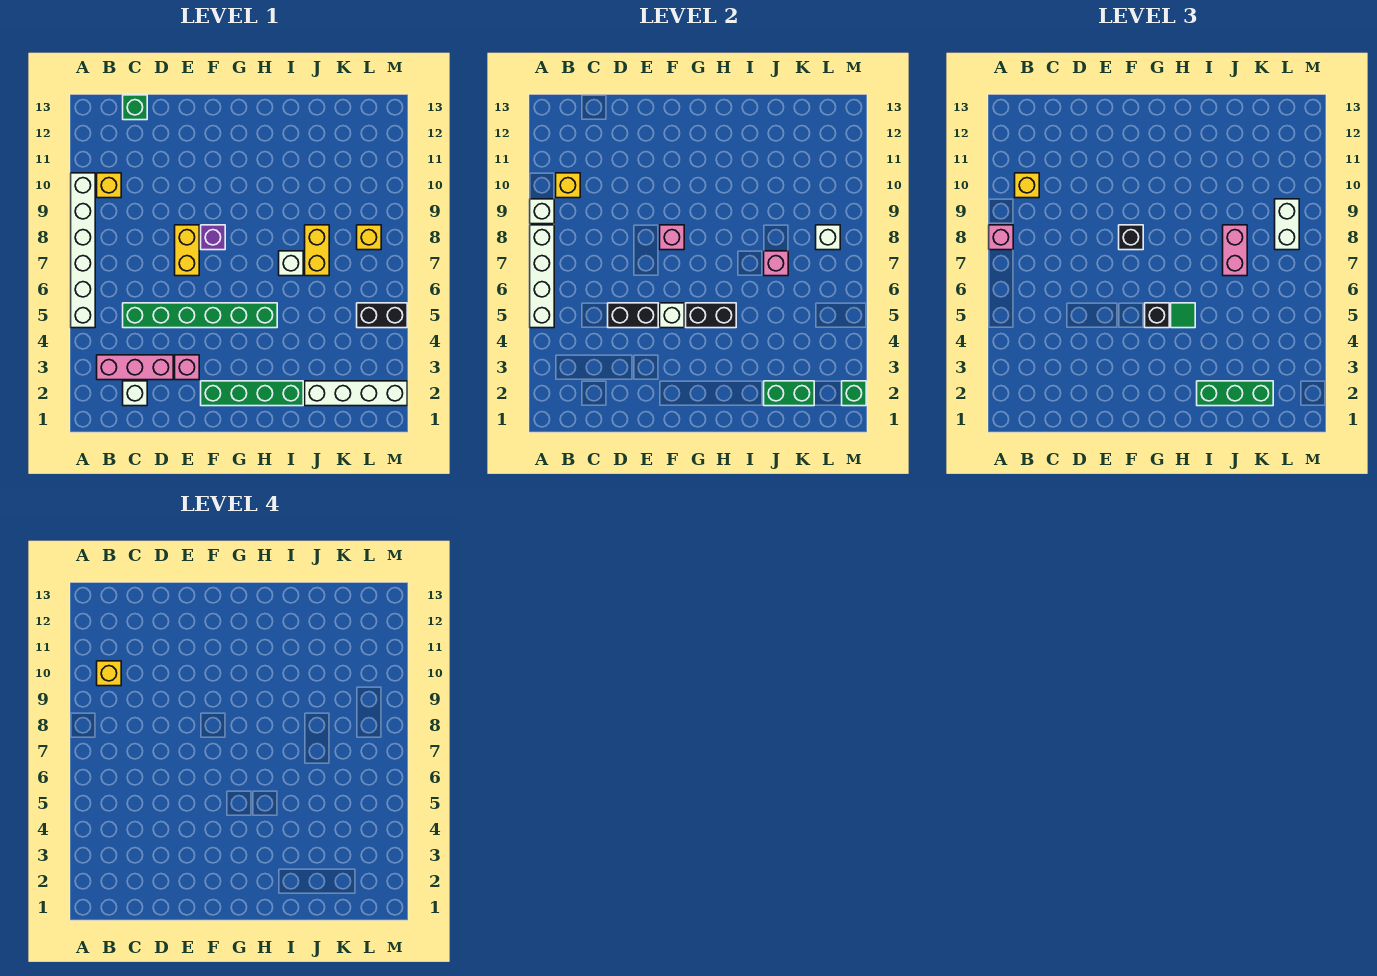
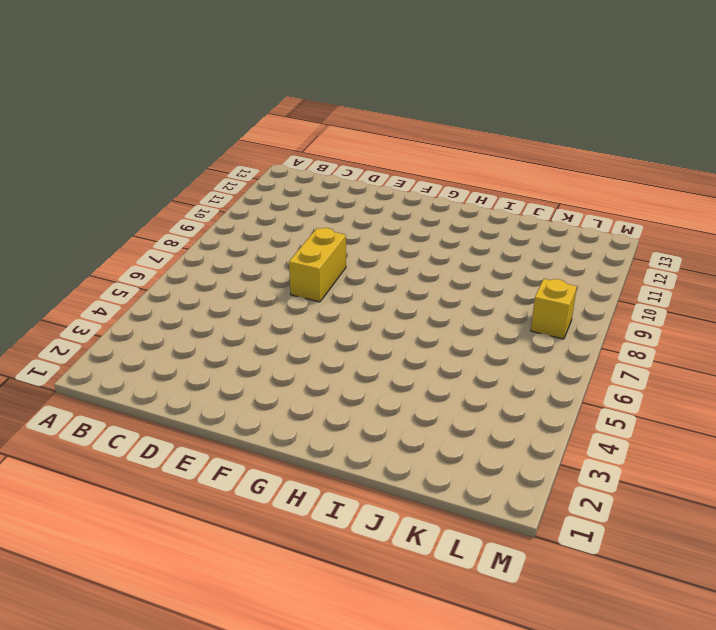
none -> white brick A5:A10 level 1
none -> pink brick B3:D3 level 1
none -> yellow brick B10 level 1
none -> white brick C2 level 1

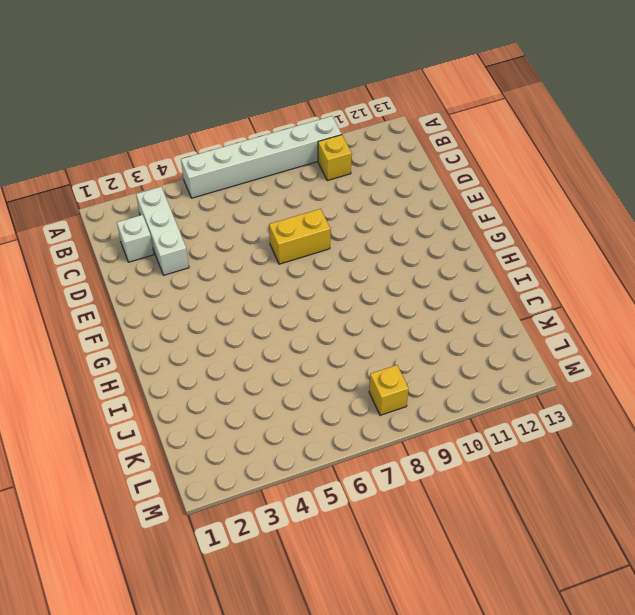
white brick B3:D3 level 1 -> pink brick B3:D3 level 1
none -> green brick C5:H5 level 1
none -> green brick C13 level 1
none -> pink brick E3 level 1
none -> green brick F2:I2 level 1

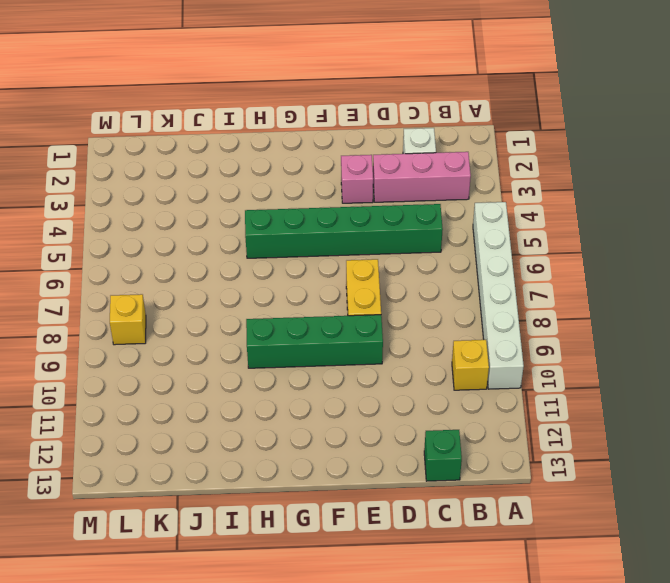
green brick E9:H9 level 1 -> green brick F2:I2 level 1
none -> purple brick F8 level 1
none -> white brick I7 level 1
none -> white brick J2:M2 level 1
none -> yellow brick J7:J8 level 1

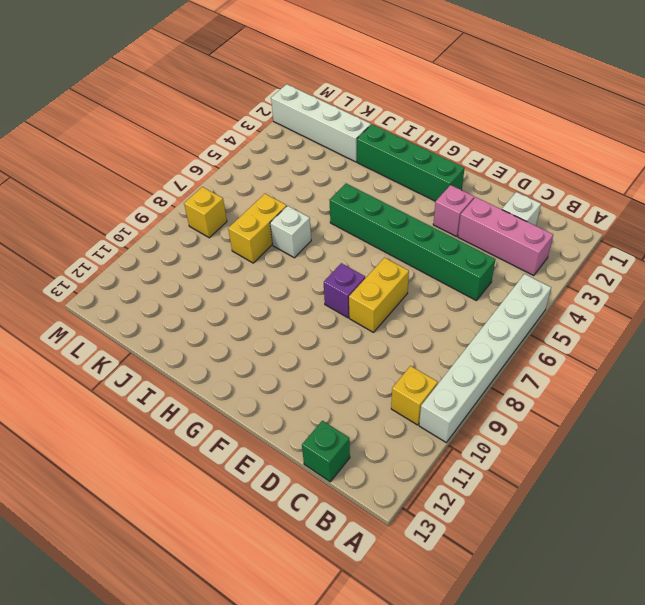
none -> black brick L5:M5 level 1
none -> white brick A5:A8 level 2
none -> white brick A9 level 2
none -> yellow brick B10 level 2

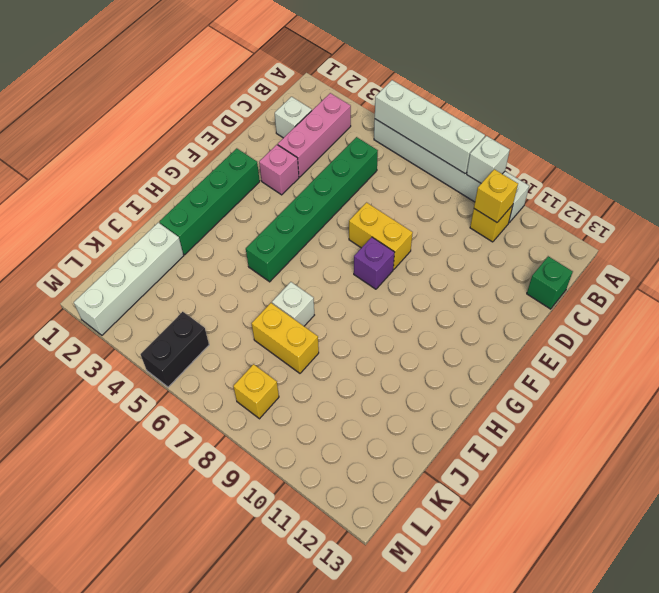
none -> black brick D5:E5 level 2
none -> white brick F5 level 2
none -> pink brick F8 level 2
none -> black brick G5:H5 level 2

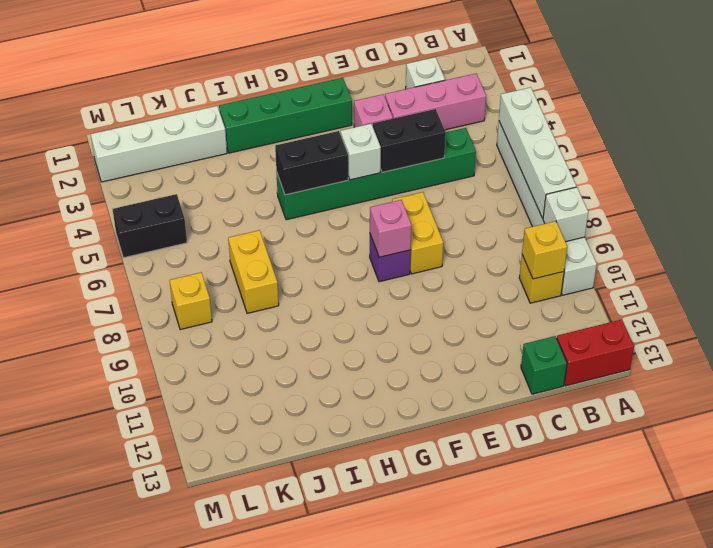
red brick A13:B13 level 1 -> none
none -> white brick I7 level 1
none -> green brick J2:K2 level 2
none -> pink brick J7 level 2
none -> white brick L8 level 2

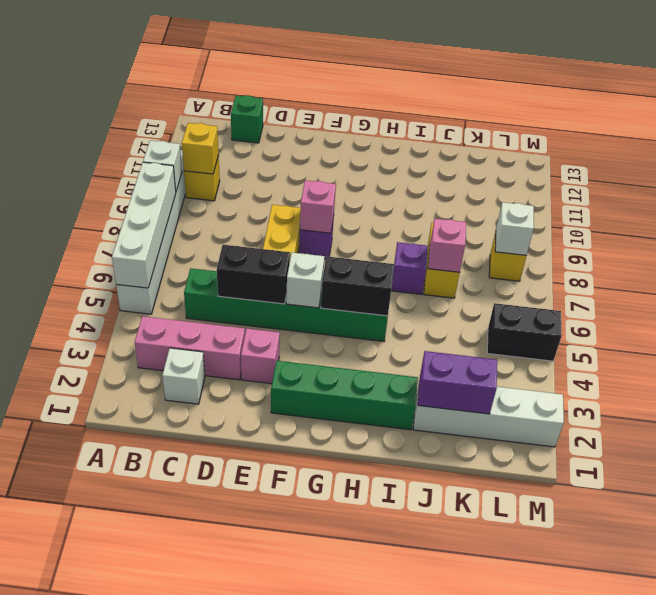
purple brick I7 level 1 -> white brick I7 level 1
purple brick J2:K2 level 2 -> green brick J2:K2 level 2
none -> green brick M2 level 2
none -> pink brick A8 level 3
none -> yellow brick B10 level 3
none -> black brick F8 level 3

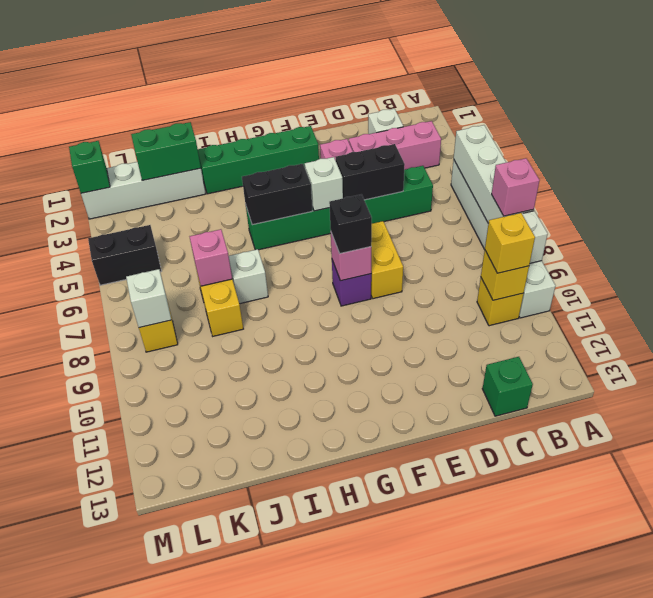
none -> black brick G5 level 3
none -> green tile H5 level 3
none -> green brick I2:K2 level 3
none -> pink brick J7:J8 level 3

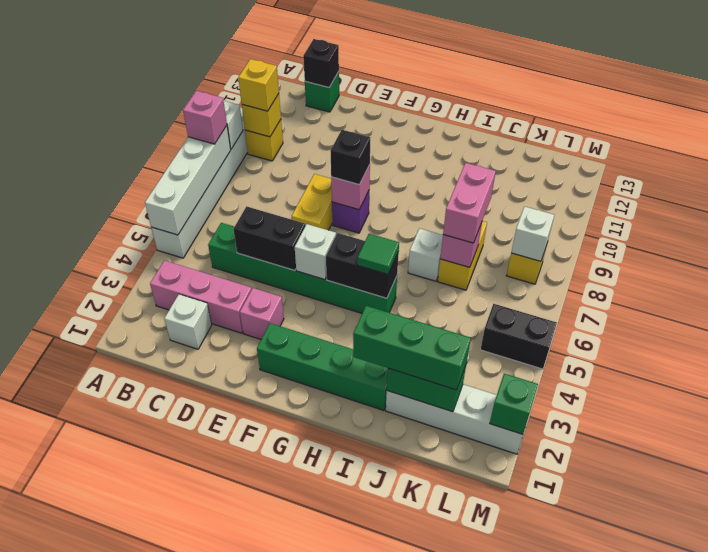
black brick C13 level 2 -> black brick G5 level 3
none -> white brick L8:L9 level 3
none -> yellow brick B10 level 4

